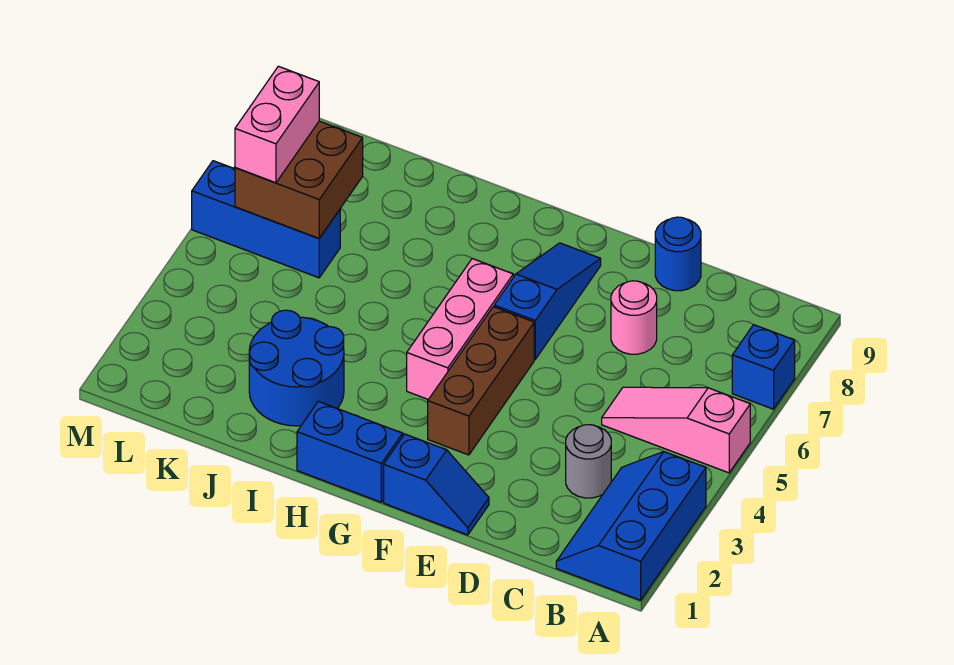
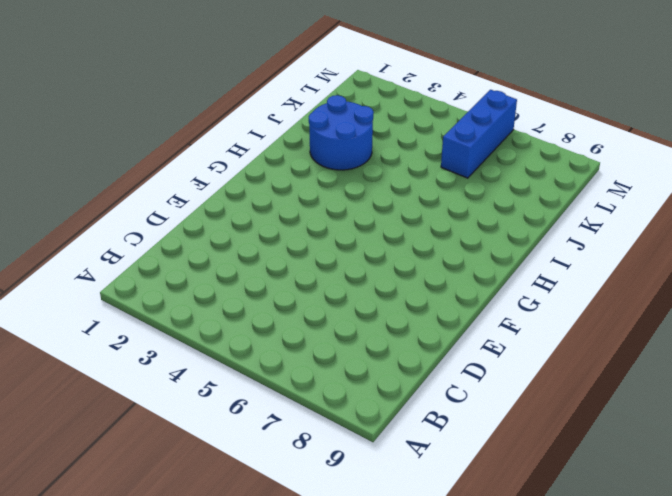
none -> blue slope A1:B3 level 1 top A
none -> pink slope A5:C5 level 1 top A
none -> blue brick A7 level 1

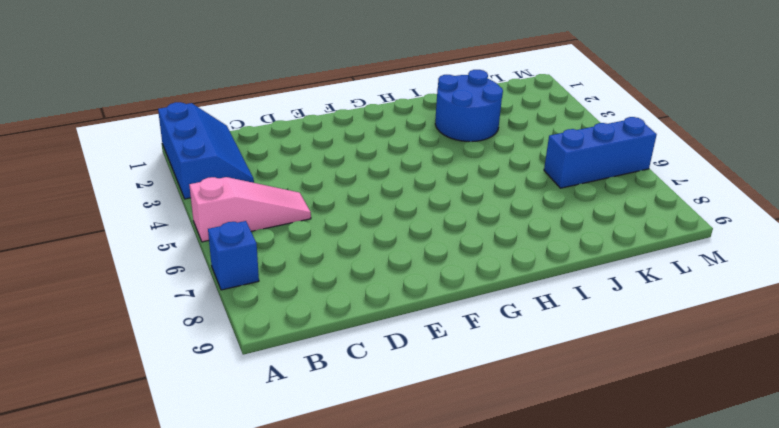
none -> grey round brick C3 level 1
none -> pink round brick D7 level 1
none -> blue round brick D9 level 1

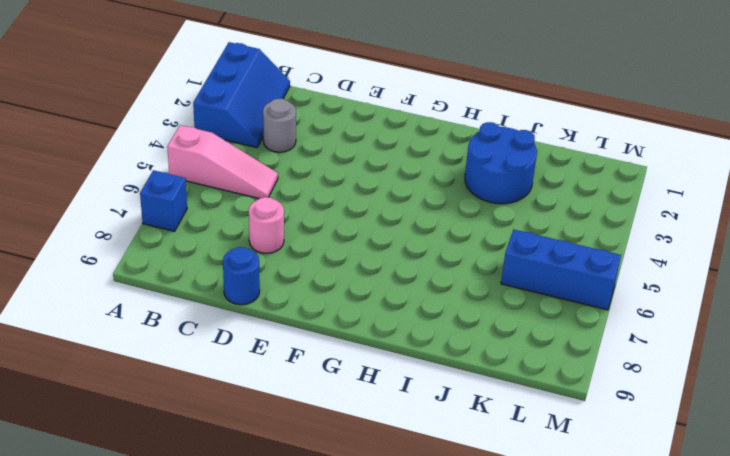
none -> blue slope E1:F1 level 1 top F
none -> brown brick F3:F5 level 1
none -> blue slope F6:F8 level 1 top 6

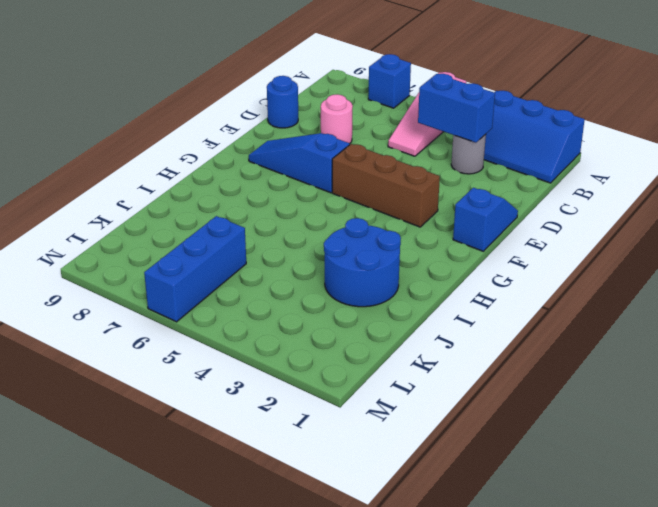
blue brick C3:C4 level 2 -> blue brick G1:H1 level 1
none -> pink brick G4:G6 level 1
none -> brown brick K6:L7 level 2
none -> pink brick L6:L7 level 3

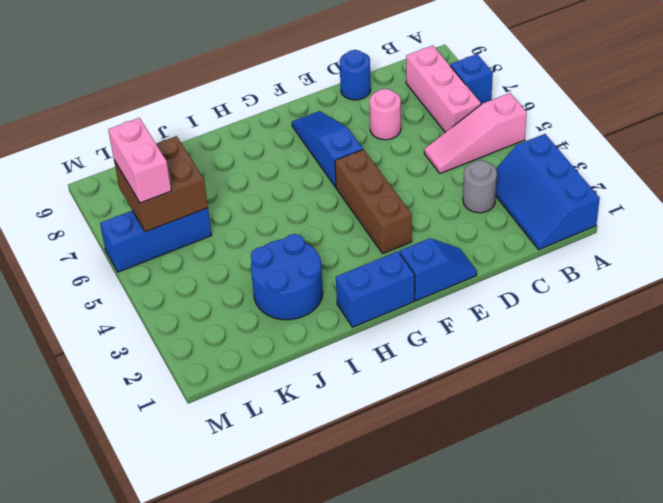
pink brick B6:B8 level 1 -> pink brick G4:G6 level 1

